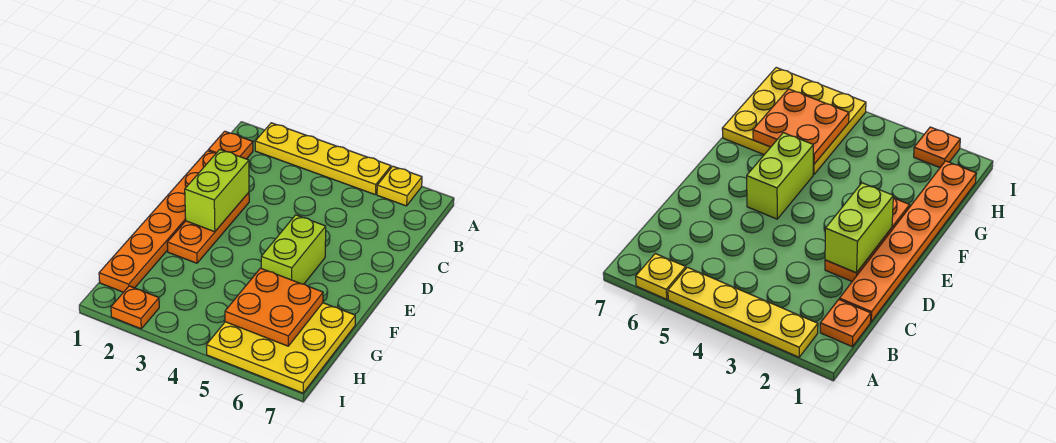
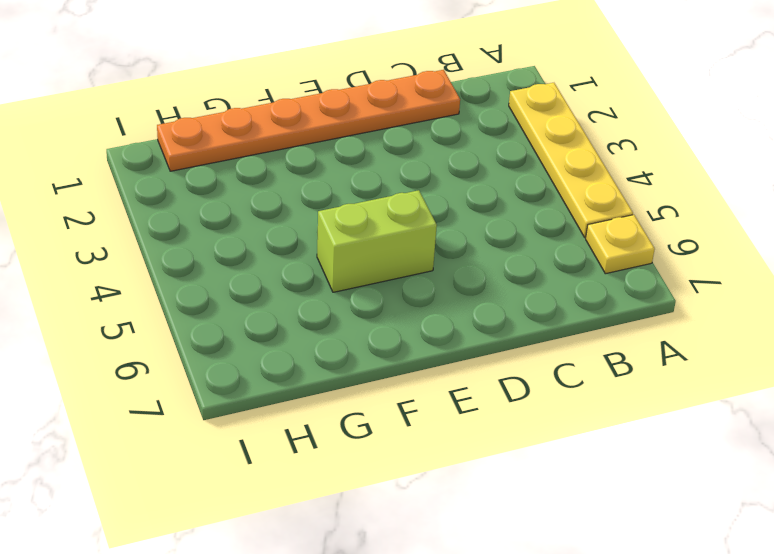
none -> orange plate B1 level 1
none -> orange plate D2:F2 level 1

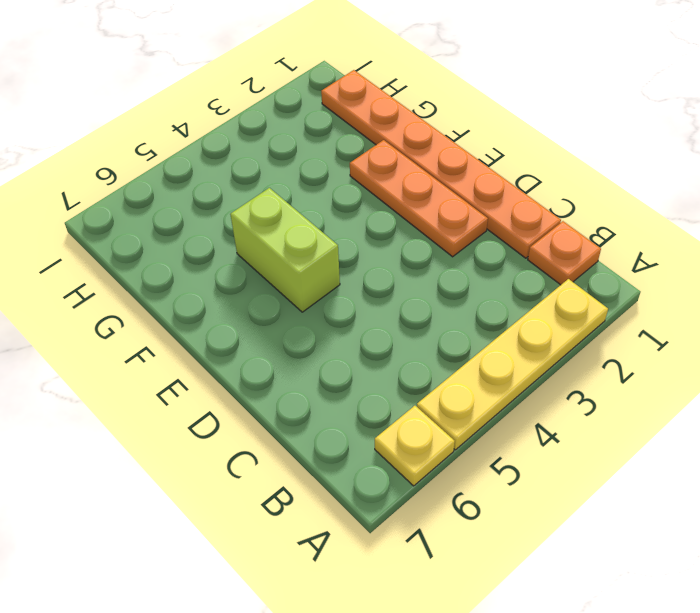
none -> yellow plate G5:I7 level 1
none -> orange plate I2 level 1

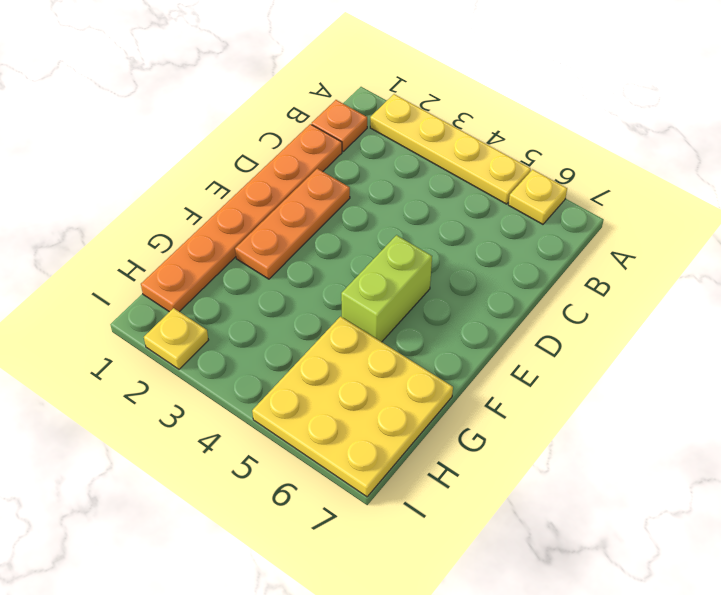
yellow plate I2 level 1 -> orange plate I2 level 1
none -> lime brick D2:E2 level 2
none -> orange plate G5:H6 level 2

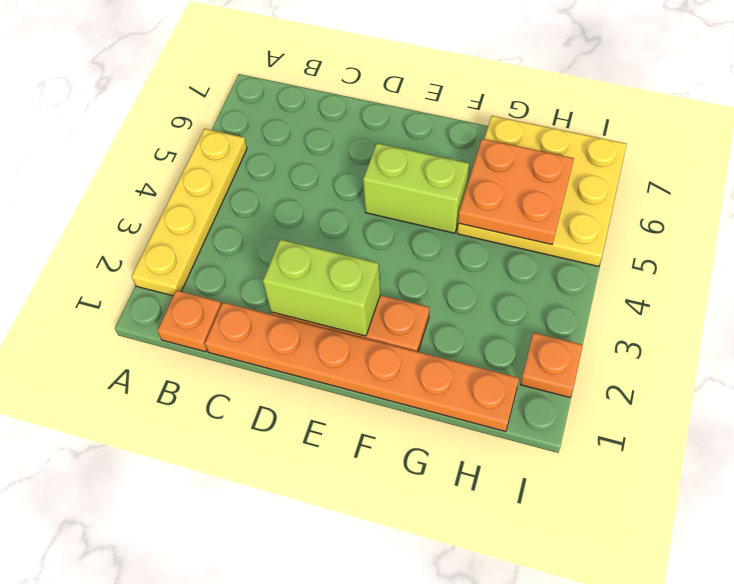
none -> yellow plate A6 level 1

